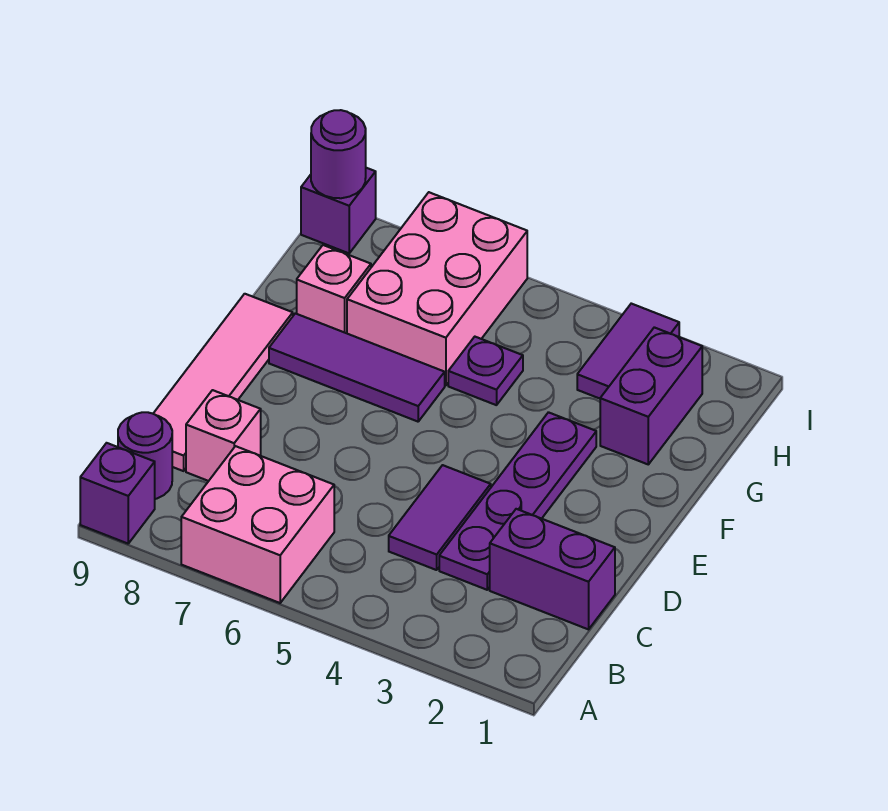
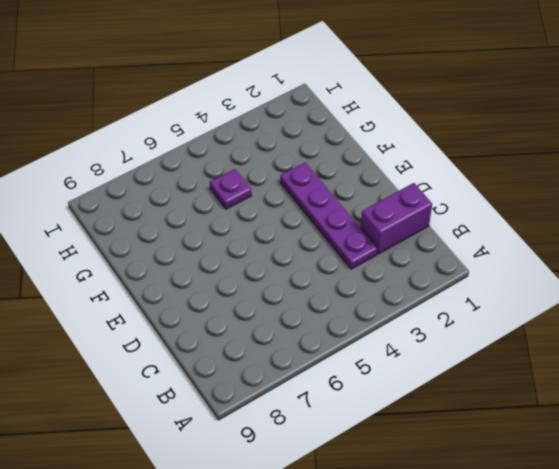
none -> pink brick A6:B7 level 1
none -> purple brick A9 level 1
none -> purple round brick B9 level 1

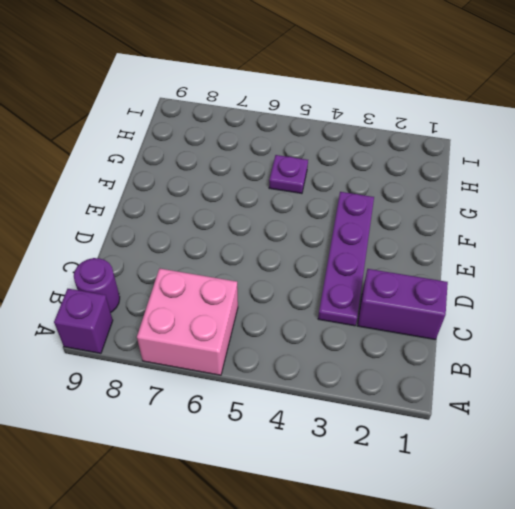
none -> purple tile C4:D4 level 1
none -> pink brick C8 level 1
none -> pink tile C9:F9 level 1

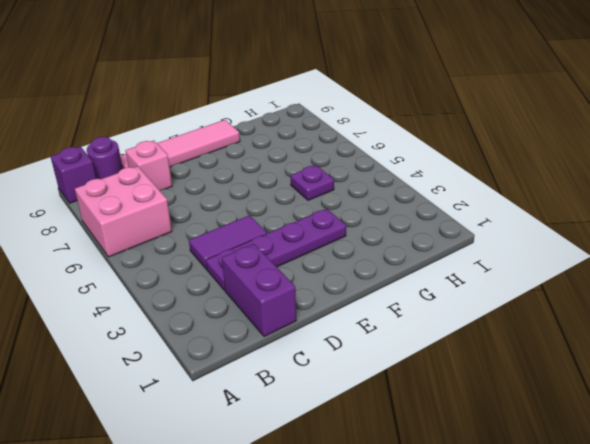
none -> purple tile F6:F8 level 1
none -> purple brick G2:H2 level 1
none -> pink brick G6:I7 level 1

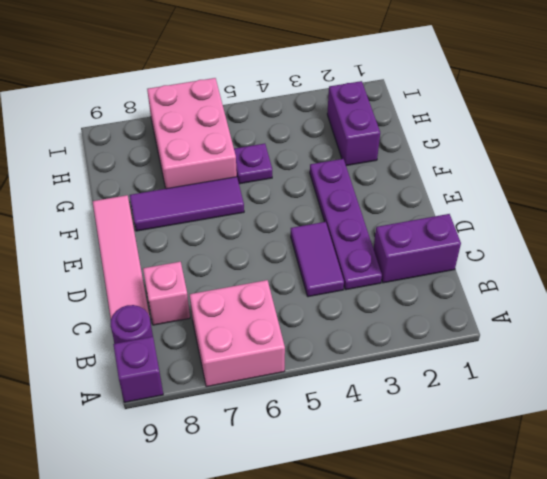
none -> pink brick G8 level 1
none -> purple tile H3:I3 level 1
none -> purple brick I9 level 1

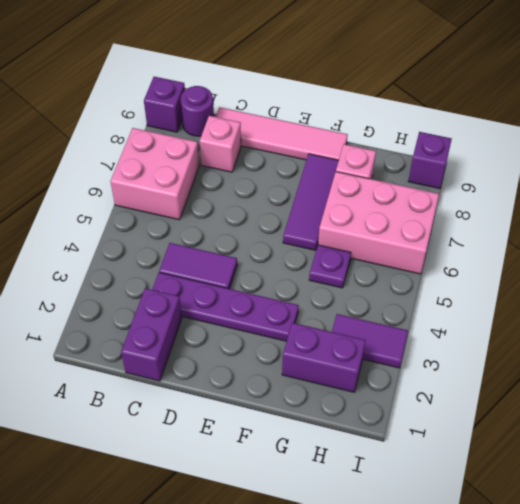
none -> purple round brick I9 level 2

